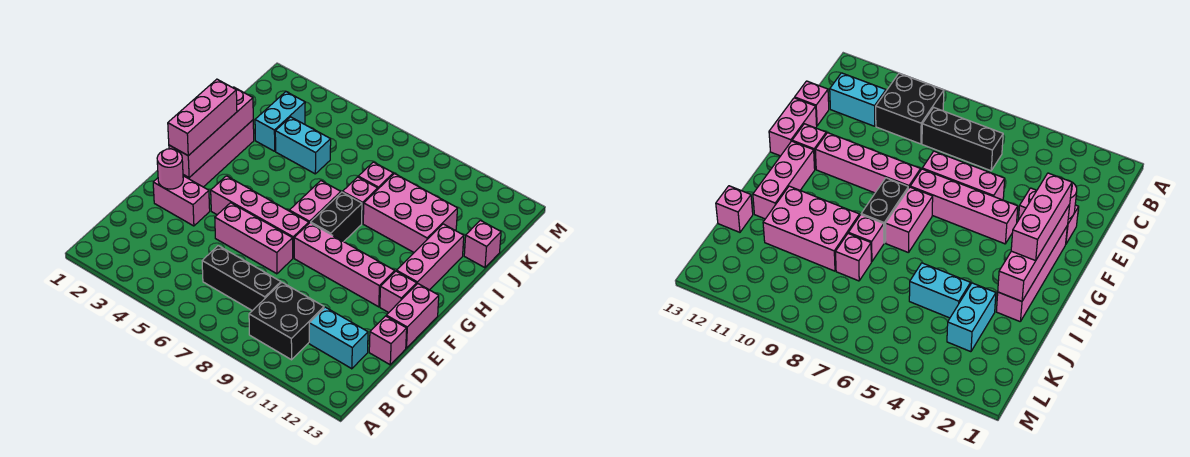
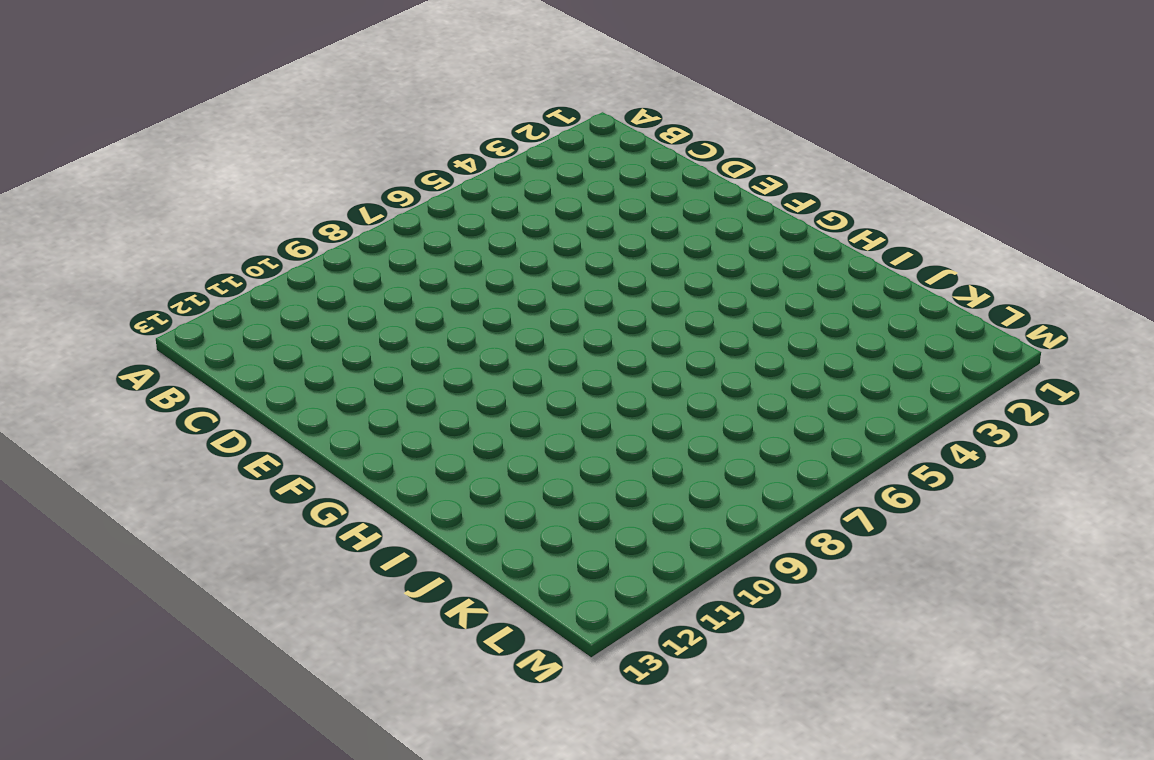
none -> black brick B9:C10 level 1
none -> black brick C6:C8 level 1
none -> cyan brick C11:C12 level 1

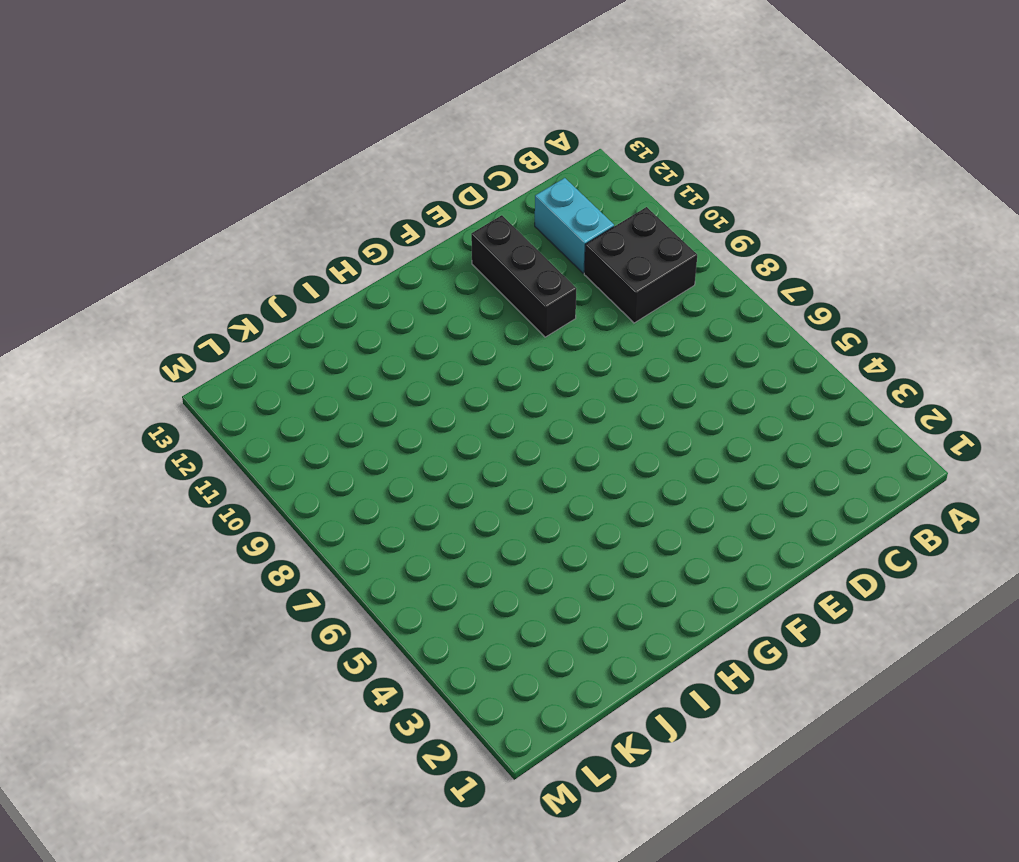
black brick E10:E12 level 1 -> black brick C6:C8 level 1
none -> pink brick D13 level 1
none -> pink brick E2:E3 level 1
none -> pink brick E5:E7 level 1

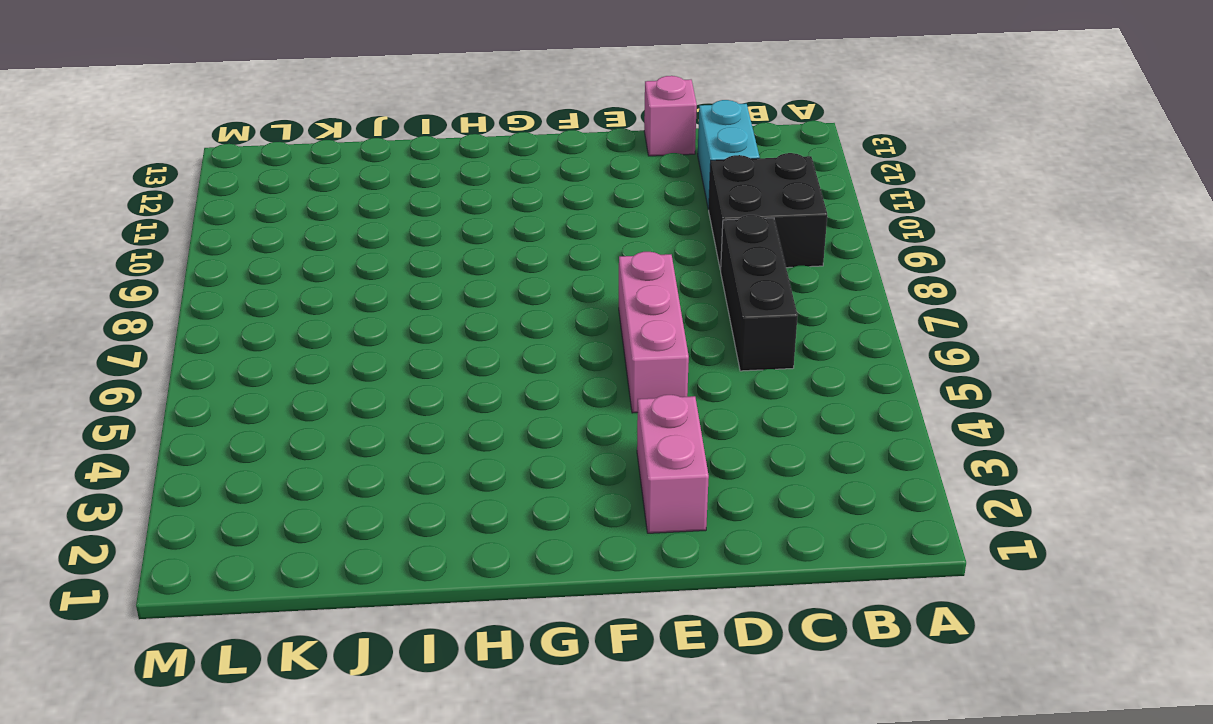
none -> pink brick E13:F13 level 1
none -> pink brick F2:I2 level 1
none -> pink brick F4:F7 level 1

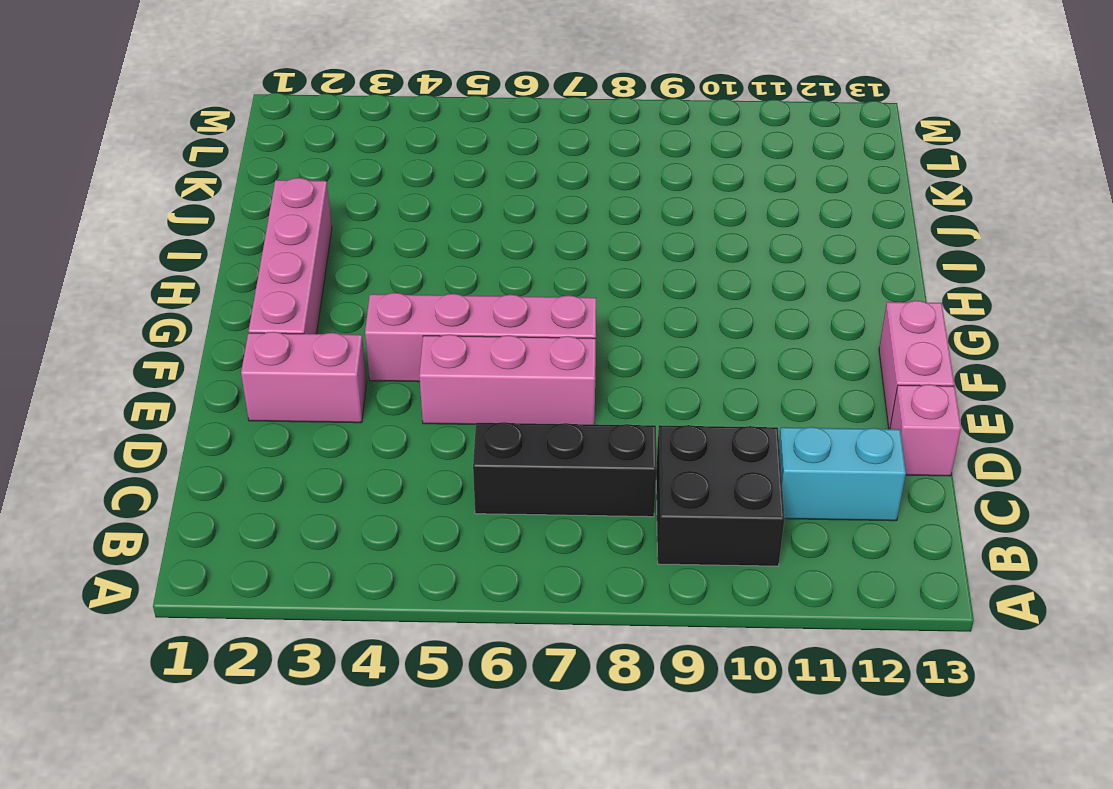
none -> pink brick F8:F11 level 1
none -> pink brick F12 level 1
none -> pink brick G7:H7 level 1

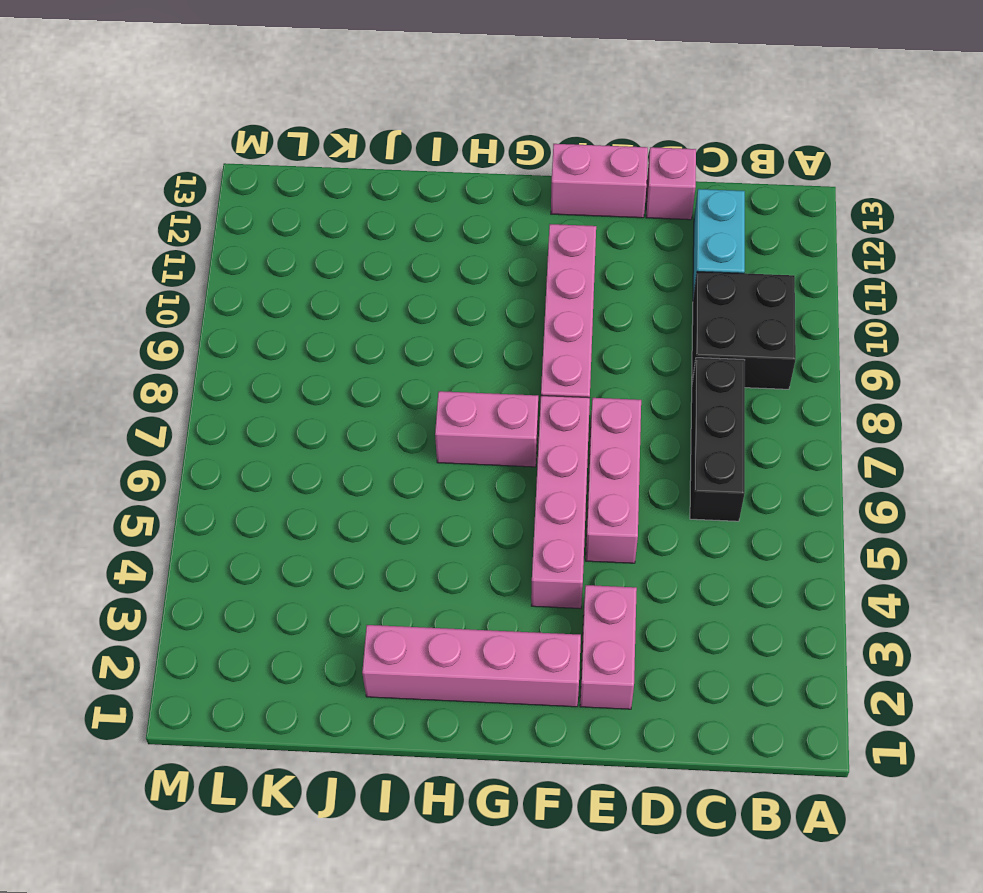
none -> pink brick F12 level 1
none -> black brick G8:H8 level 1
none -> pink brick G12:I12 level 1

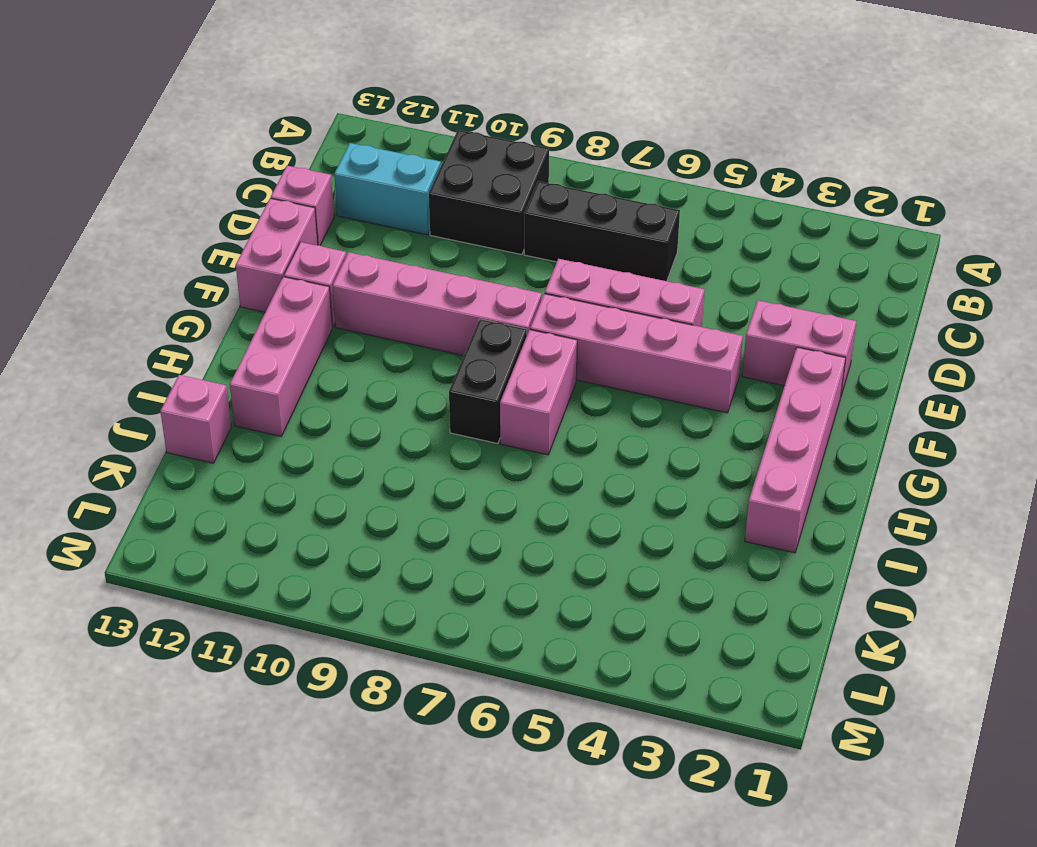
none -> pink brick I8 level 1
none -> pink brick I9:J11 level 1
none -> cyan brick J3:K3 level 1

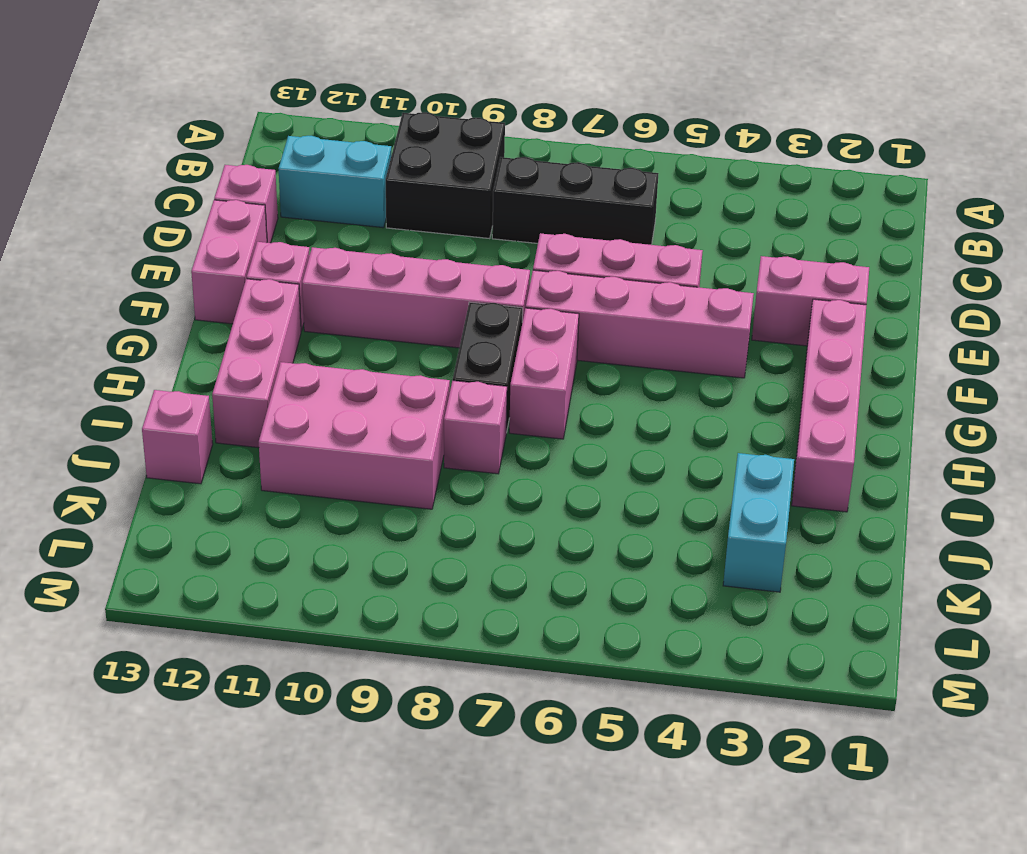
none -> cyan brick J4:J5 level 1
none -> pink brick J8 level 1
none -> pink round brick E2 level 2

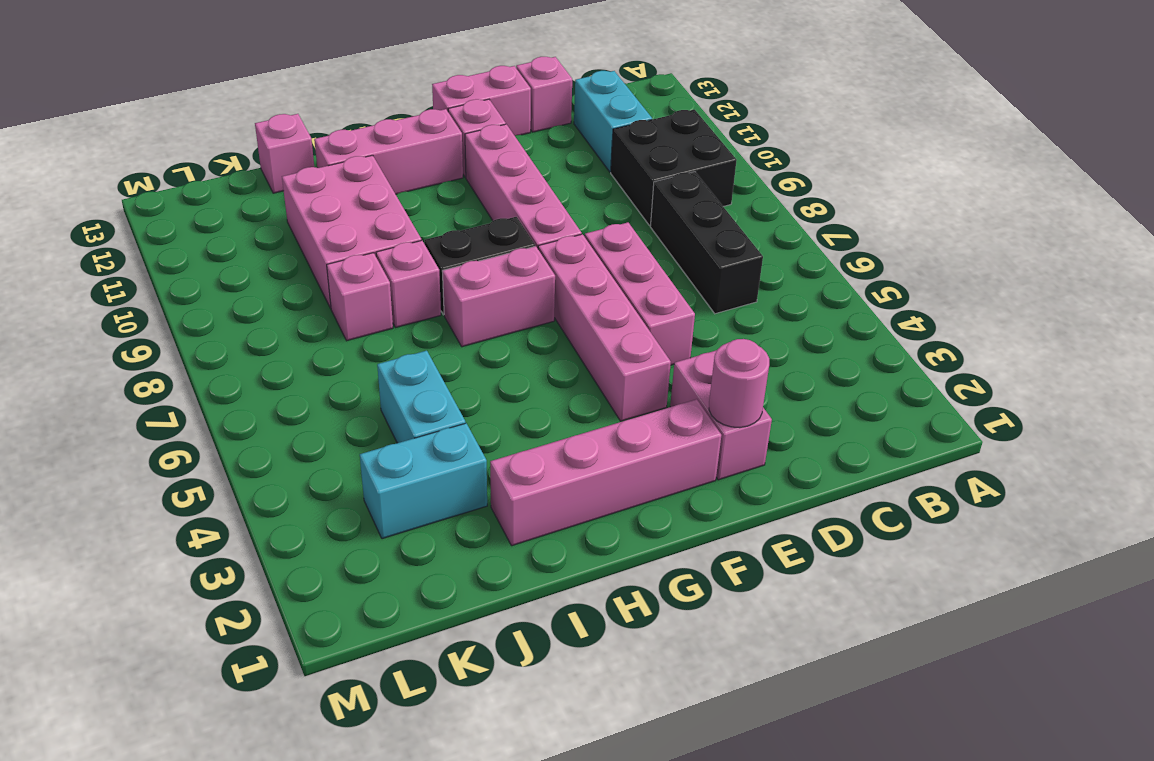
none -> pink brick F2:I2 level 2
none -> pink brick F2:H2 level 3

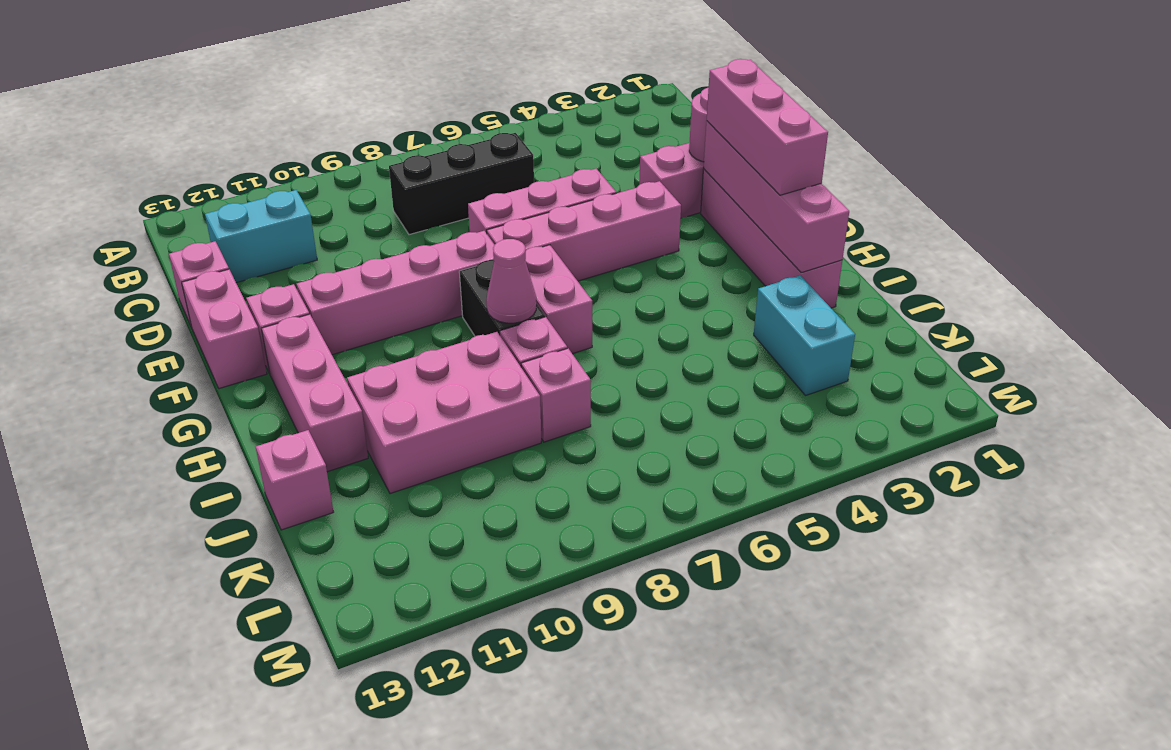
pink cone H8 level 2 -> none
none -> black brick B9:C10 level 1
none -> cyan brick J4:J5 level 1

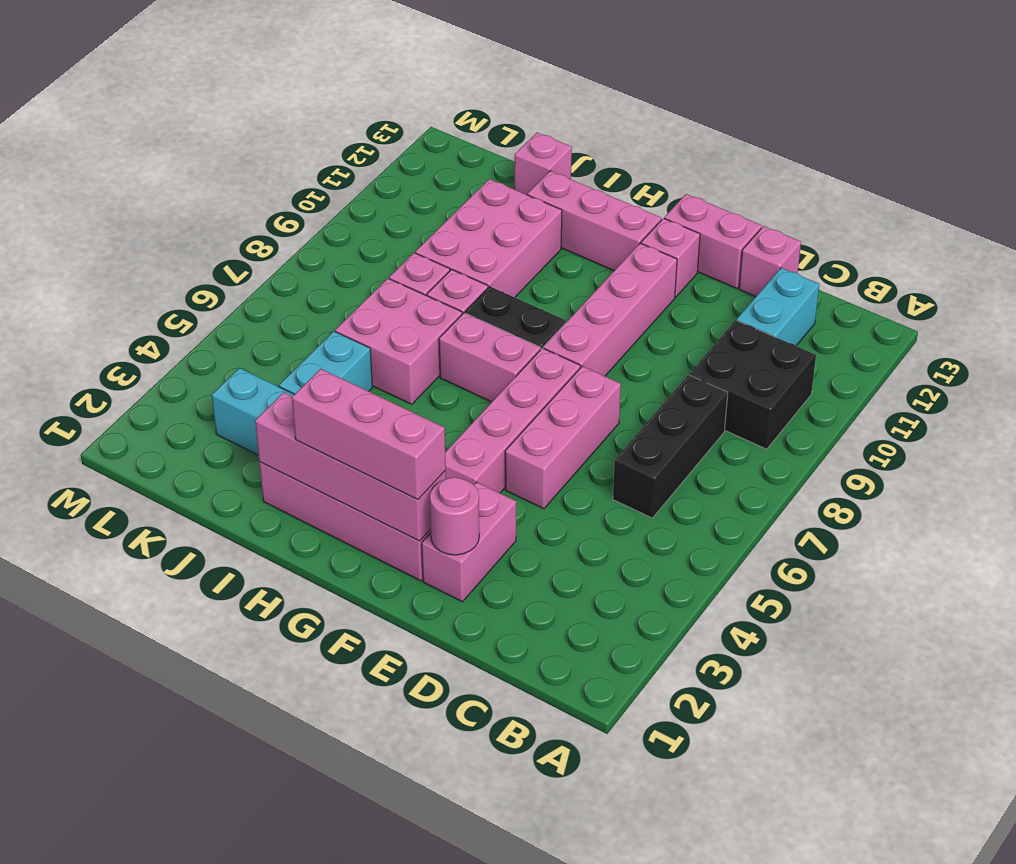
pink brick I6:J7 level 1 -> none

